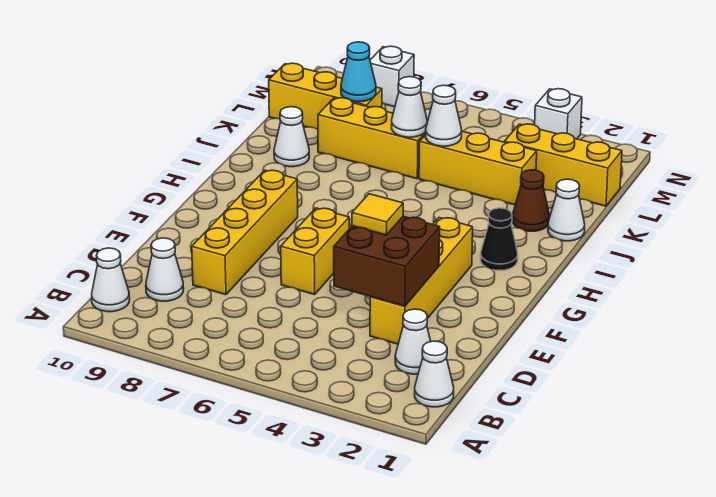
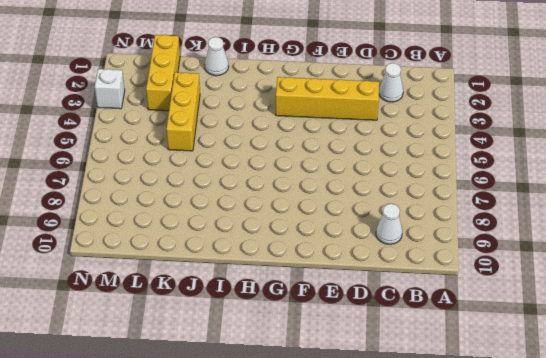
none -> white cone B1 level 1
none -> white cone B10 level 1
none -> yellow brick D8:G8 level 1

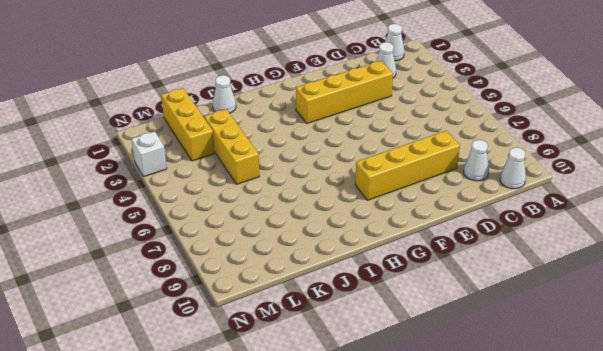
none -> yellow brick E6:F6 level 1
none -> black cone H2 level 1
none -> brown cone J2 level 1

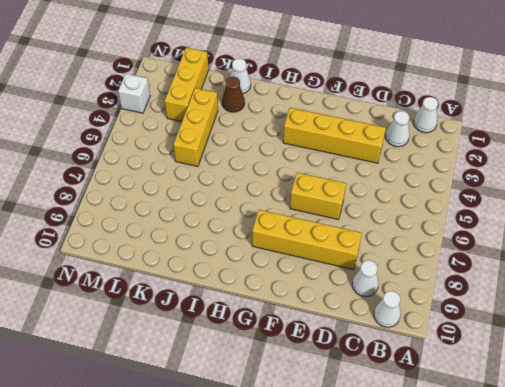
none -> black cone H2 level 1
none -> white cone J9 level 1
none -> yellow brick K6:K8 level 1

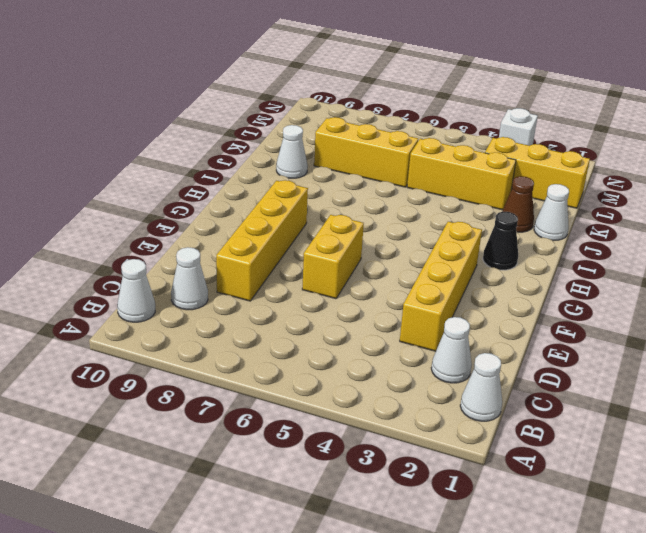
none -> yellow brick L8:L10 level 1
none -> white brick N8 level 1
none -> brown brick D3:E4 level 2

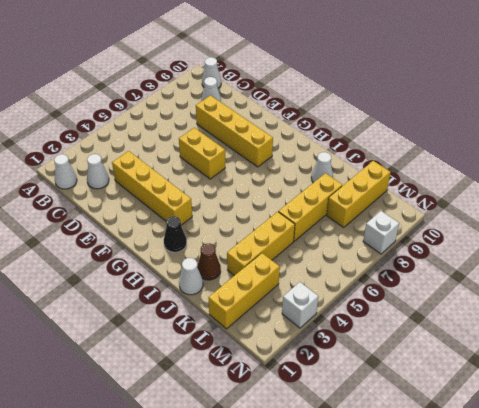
none -> brown brick D3:E4 level 2
none -> white cone K5 level 2
none -> white cone K6 level 2

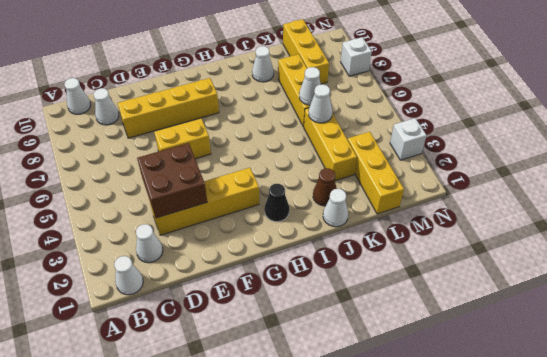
none -> cyan cone L8 level 2
none -> yellow tile E4 level 3

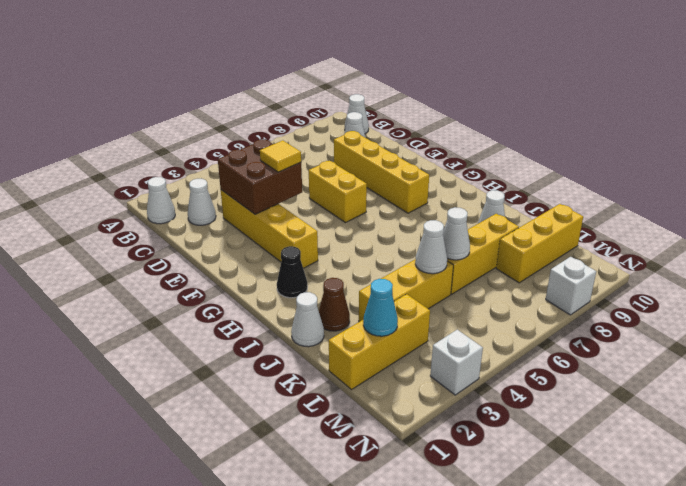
cyan cone L2 level 2 -> cyan cone L8 level 2

